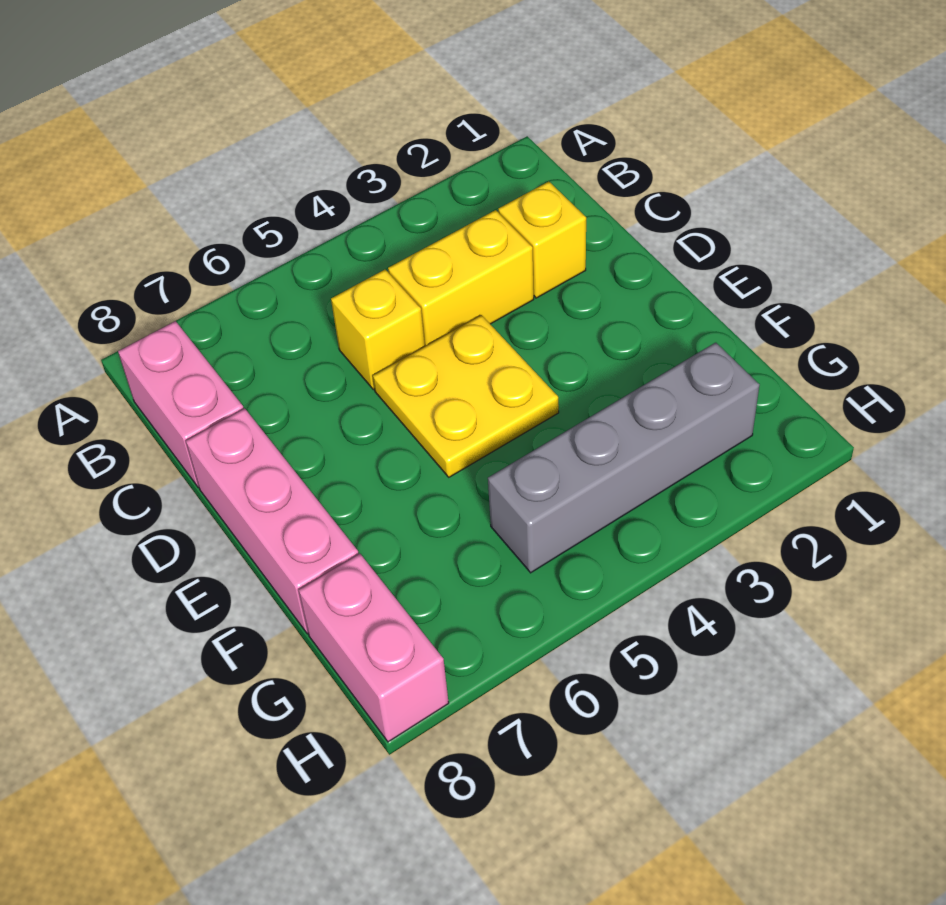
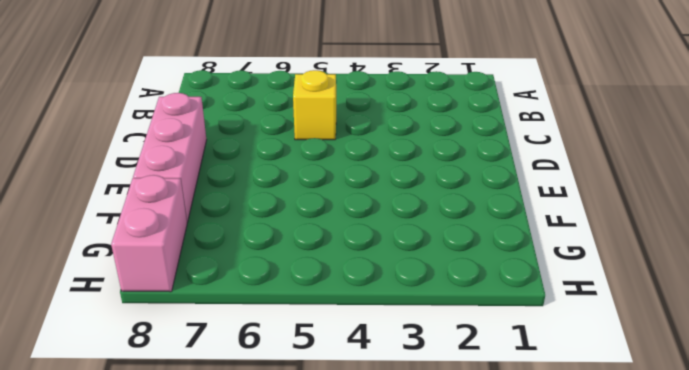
none -> pink brick B8:C8 level 1
none -> yellow brick C2 level 1

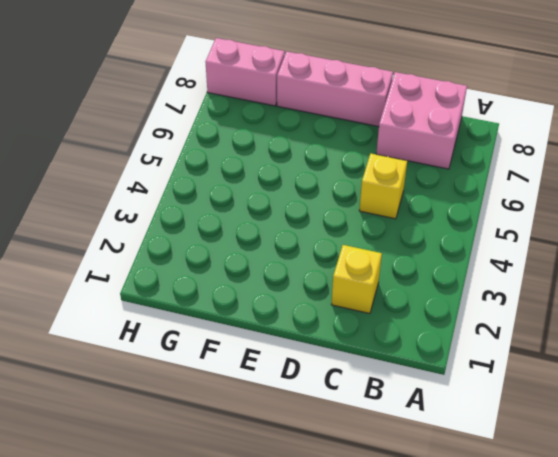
pink brick B7:C8 level 1 -> pink brick B8:C8 level 1
none -> yellow brick C3:C4 level 1
none -> yellow plate D4:E5 level 1

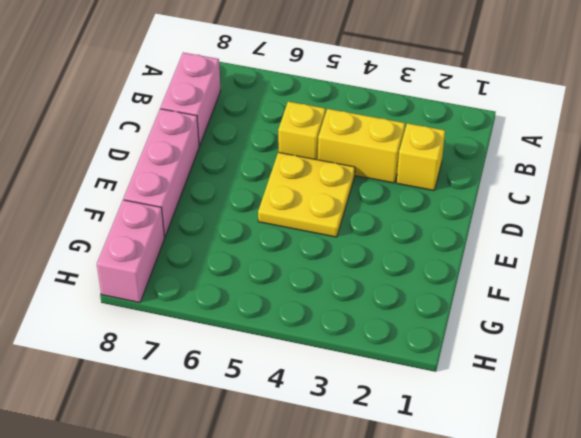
none -> grey brick G2:G5 level 1

